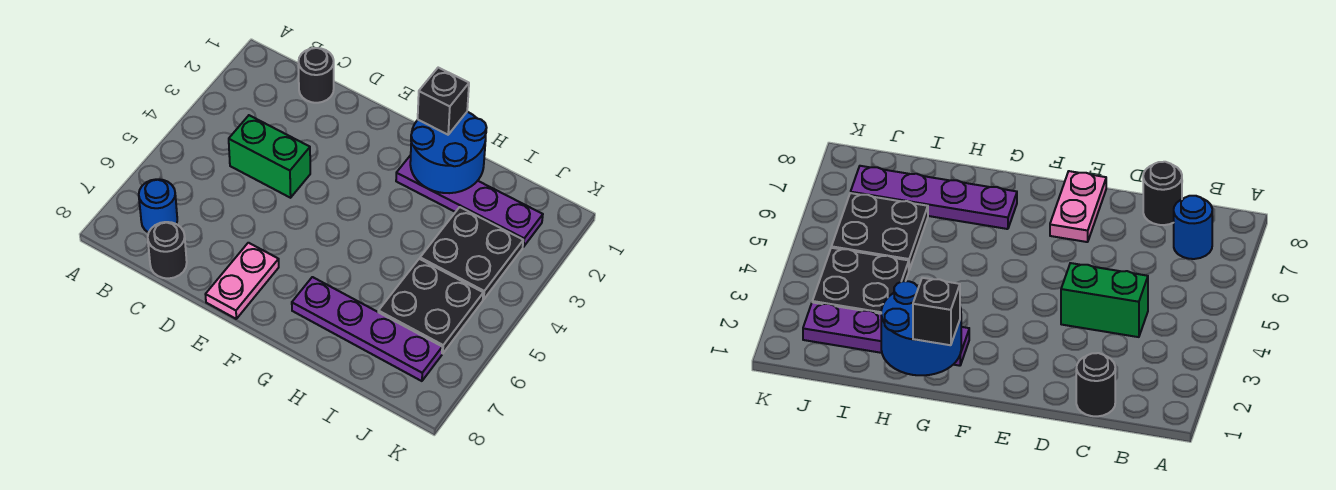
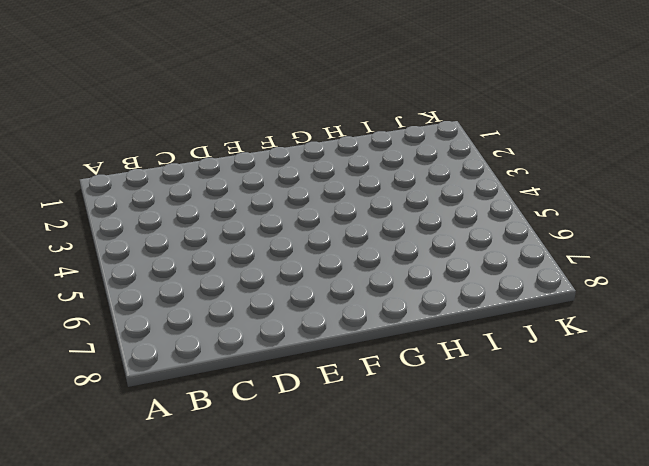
none -> blue round brick B7 level 1
none -> black round brick C1 level 1

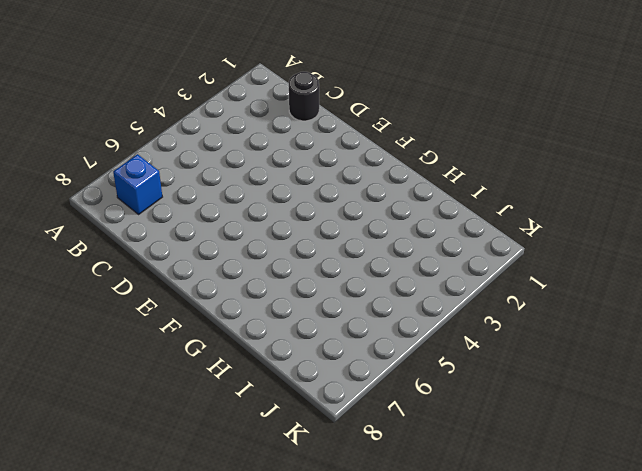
blue brick B7 level 1 -> blue round brick B7 level 1
none -> green brick C4:D4 level 1
none -> black round brick C8 level 1

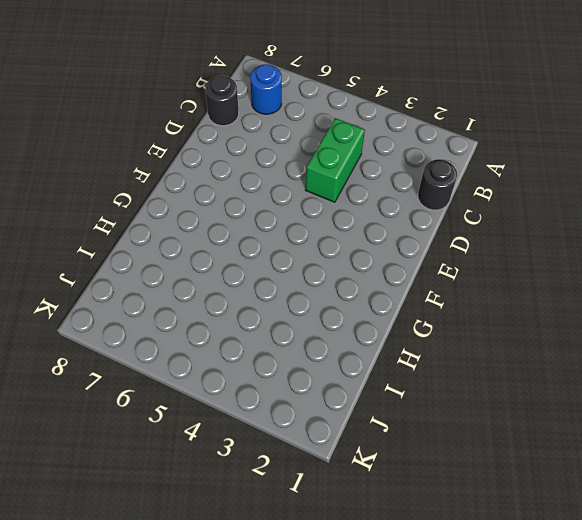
none -> pink plate E7:E8 level 1
none -> purple plate G2:J2 level 1

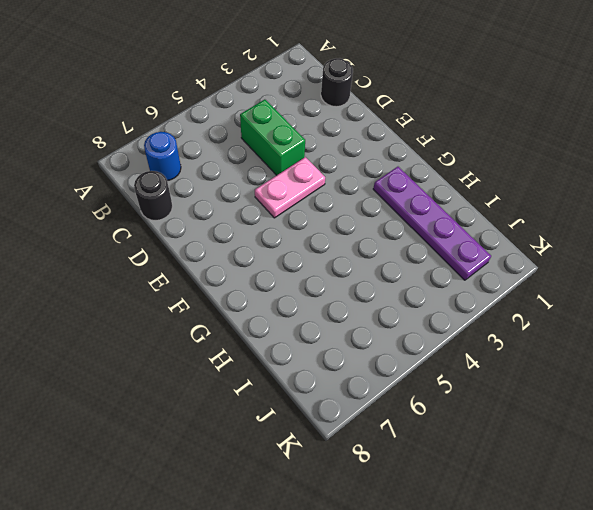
pink plate E4:E5 level 1 -> pink plate E7:E8 level 1
none -> purple plate G7:J7 level 1
none -> black plate I3:J4 level 1

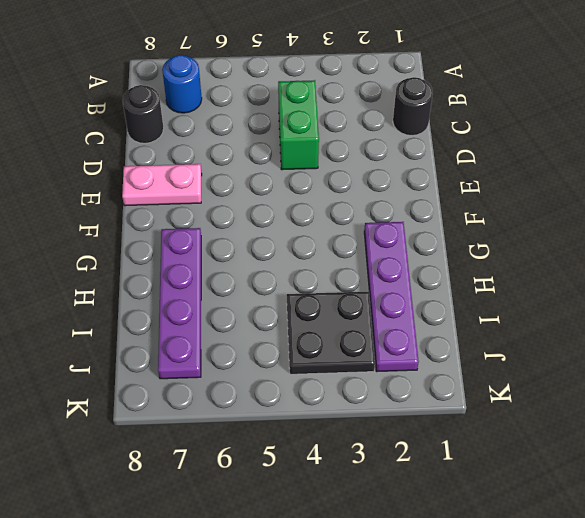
none -> black plate I5:J6 level 1
none -> blue round brick G1:H2 level 2

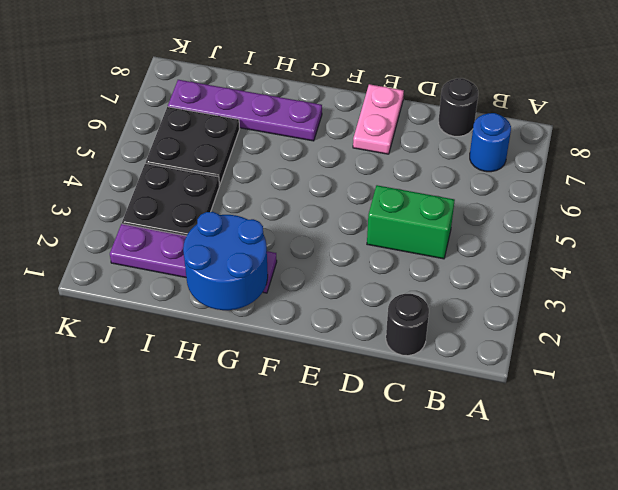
none -> black brick G1 level 3

